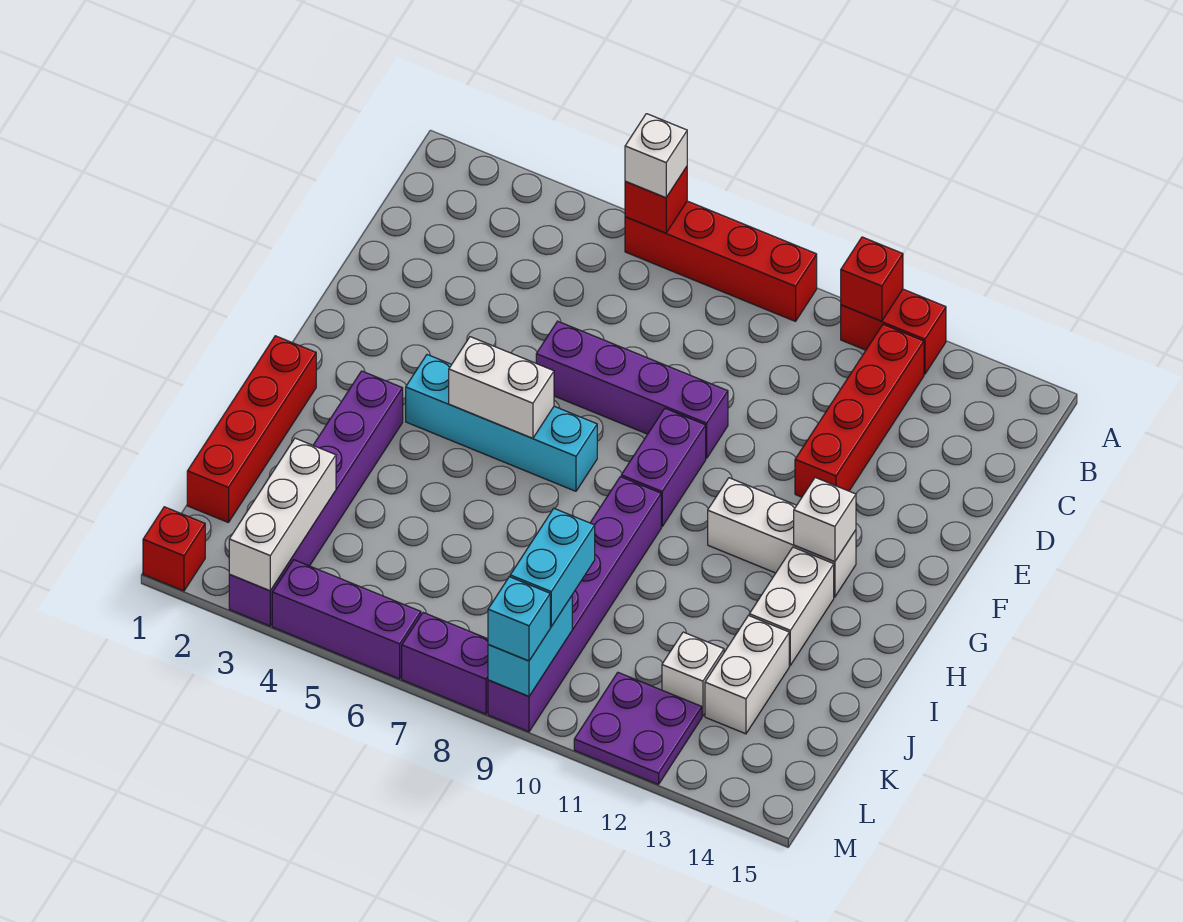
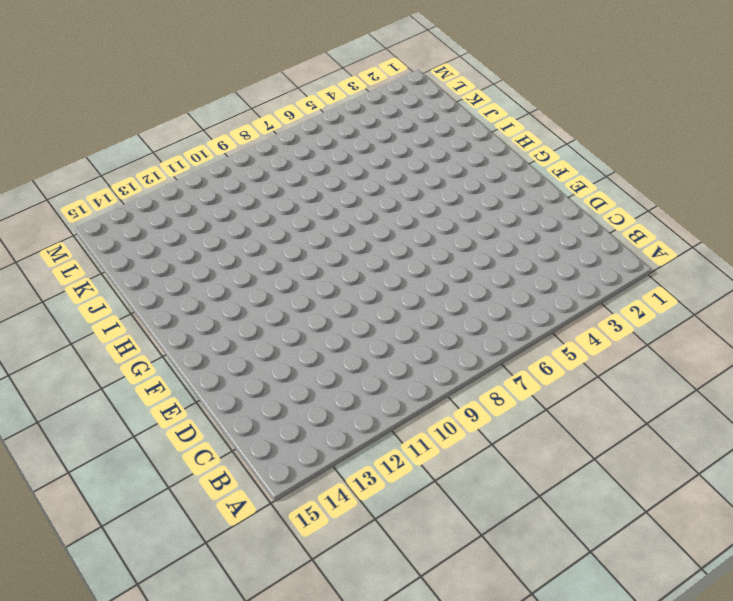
none -> red brick A6:A9 level 1
none -> red brick A11:A12 level 1
none -> red brick B12:E12 level 1

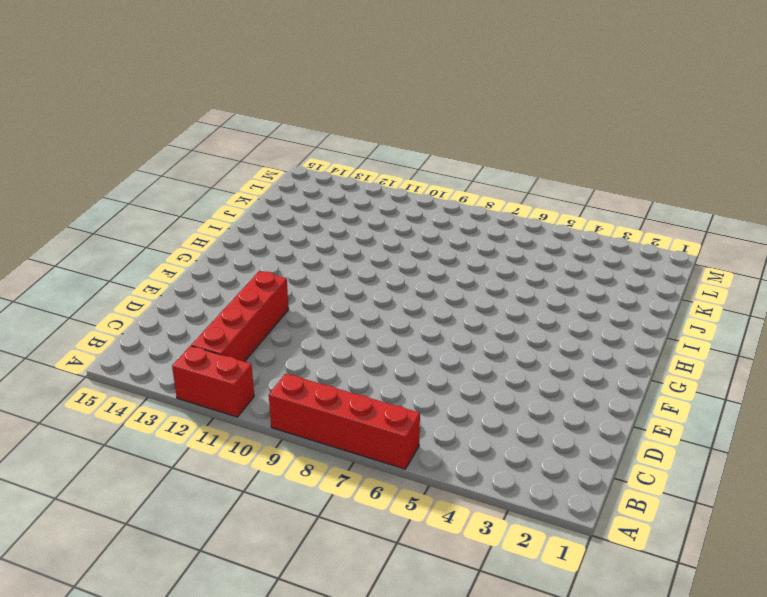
none -> purple brick E6:E9 level 1
none -> purple brick F9:G9 level 1
none -> cyan brick G4:G7 level 1

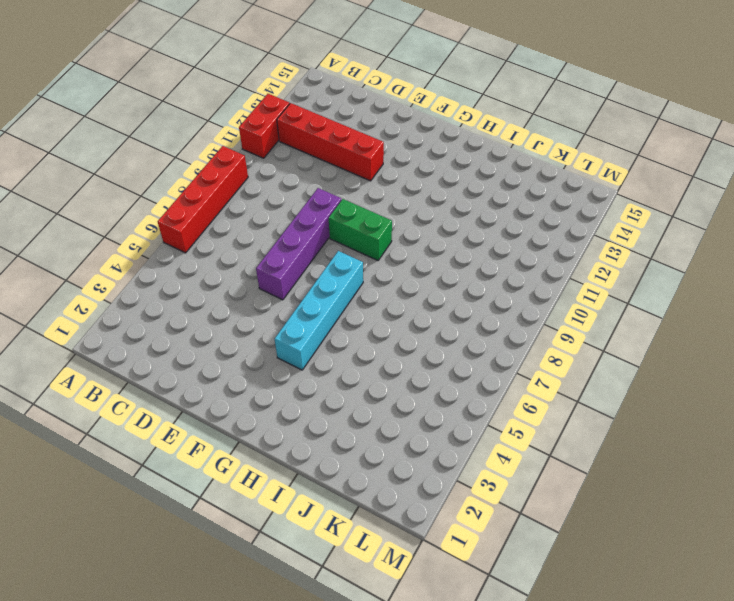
green brick F9:G9 level 1 -> purple brick F9:G9 level 1
none -> white brick G11:G13 level 1
none -> red brick H1:K1 level 1
none -> purple brick H3:M3 level 1

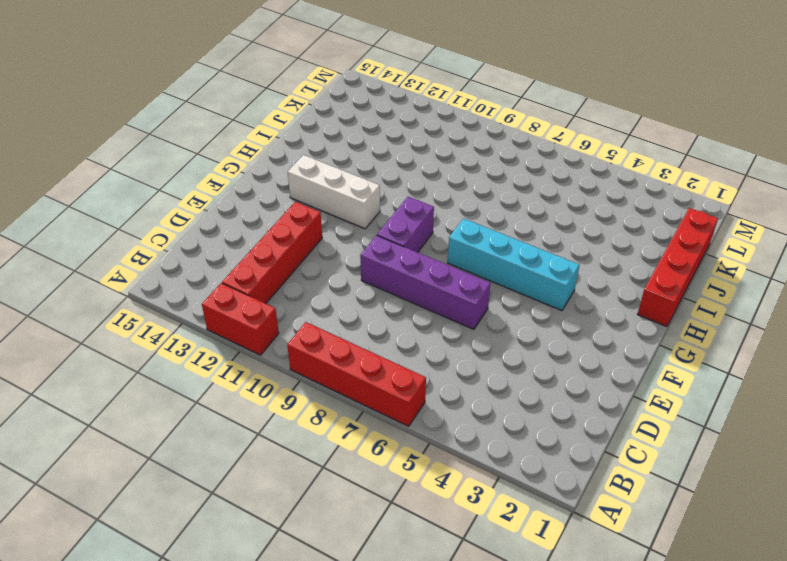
none -> purple brick H3:M3 level 1
none -> purple brick H9:M9 level 1
none -> white brick H13:I13 level 1

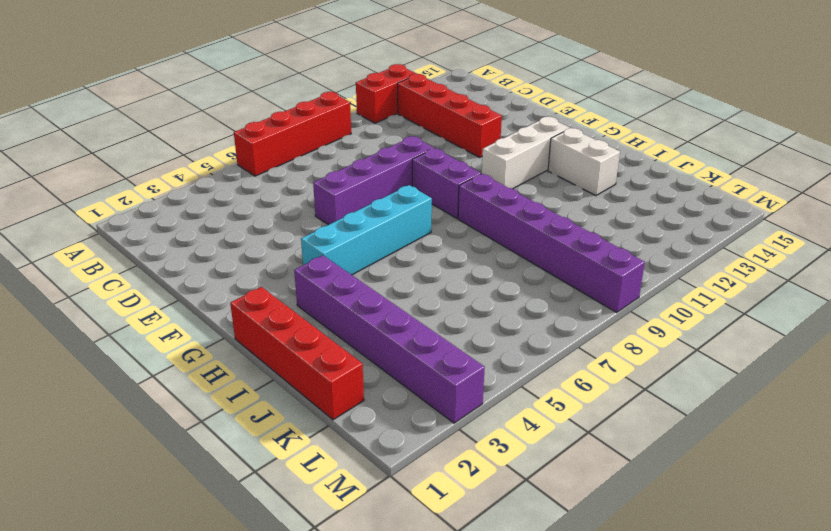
none -> white brick J13:K13 level 1
none -> white brick K12 level 1
none -> purple plate L11:M12 level 1

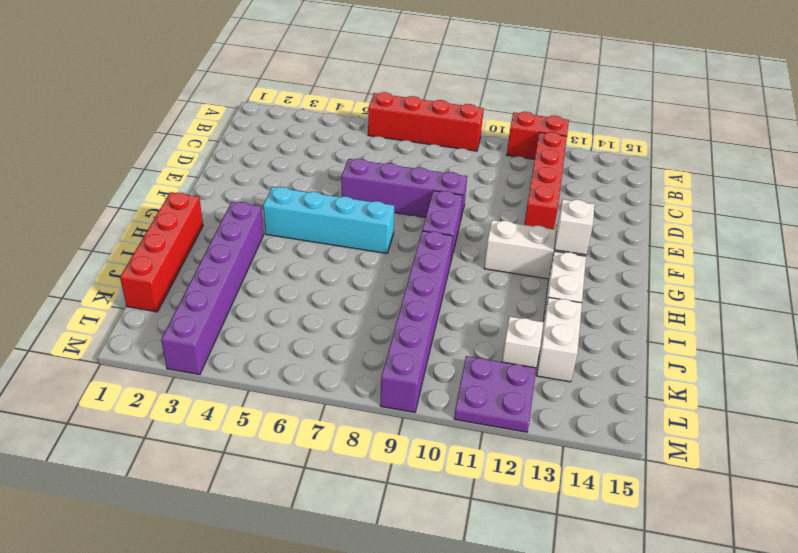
none -> red brick M1 level 1
none -> purple brick M4:M6 level 1
none -> purple brick M7:M8 level 1

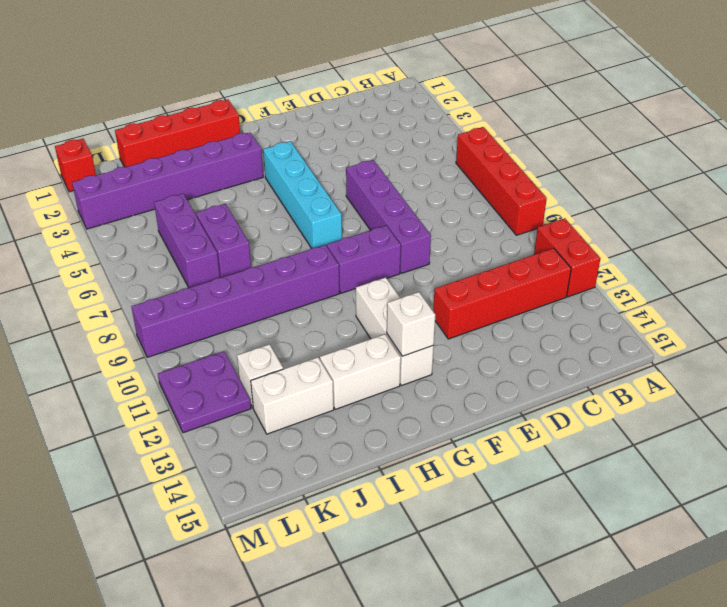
purple brick J6:J7 level 1 -> purple brick M7:M8 level 1
purple brick K5:K7 level 1 -> purple brick M4:M6 level 1
none -> red brick A6 level 2
none -> red brick A11 level 2
none -> white brick G5:G6 level 2

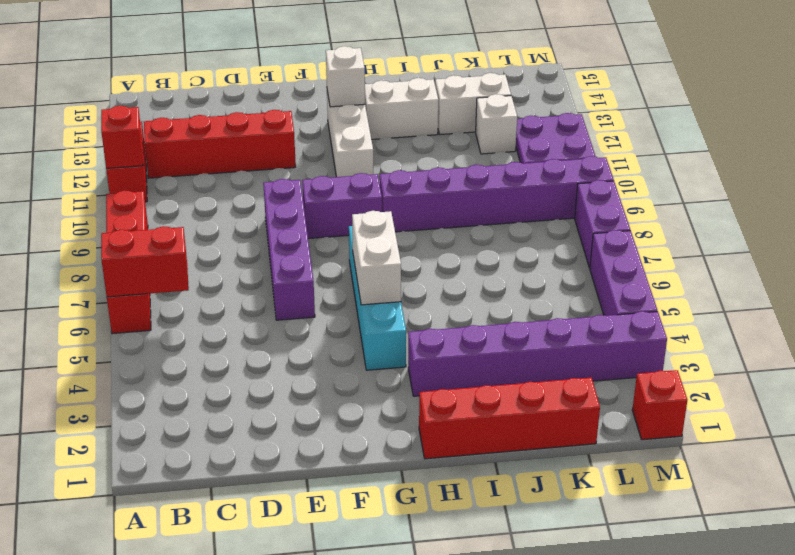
red brick A6:B6 level 2 -> red brick A6 level 2
none -> white brick K3:M3 level 2
none -> cyan brick L9:M9 level 2
none -> white brick A6 level 3

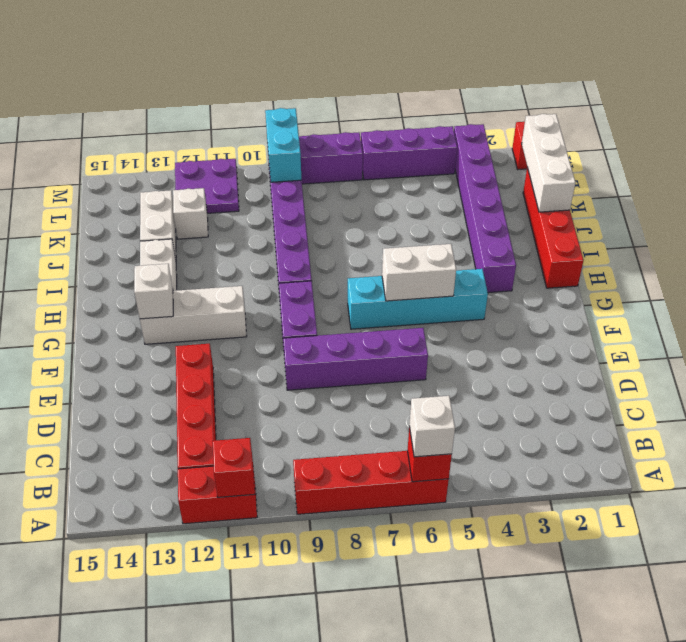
white brick J1:L1 level 2 -> white brick K3:M3 level 2
none -> cyan brick K9:L9 level 3
none -> cyan brick M9 level 3

